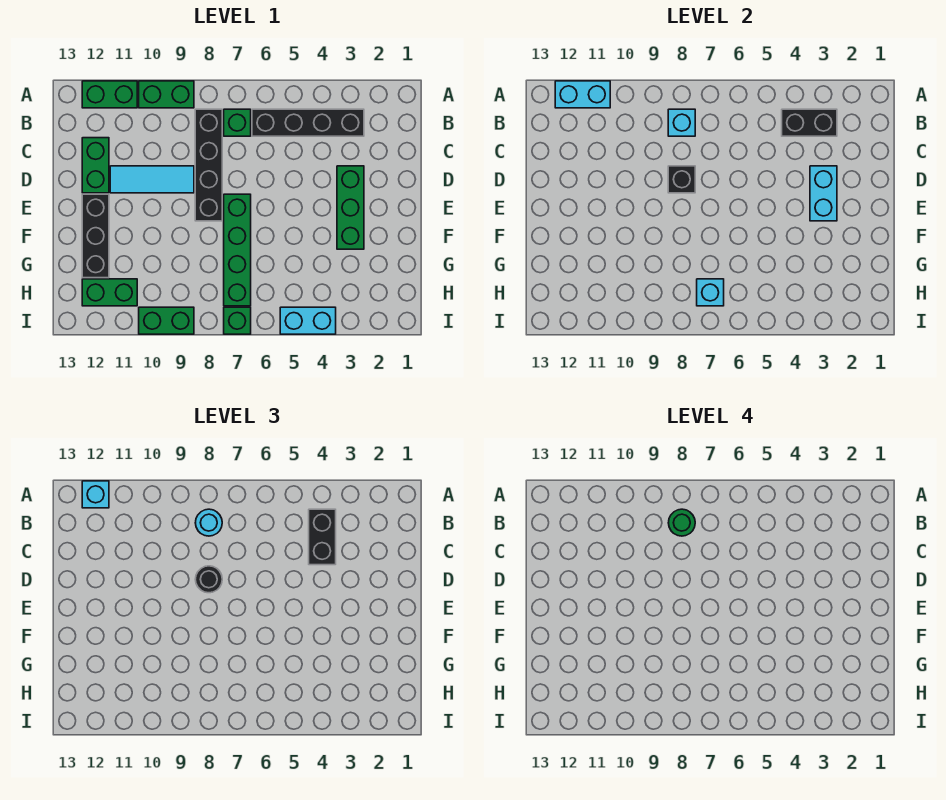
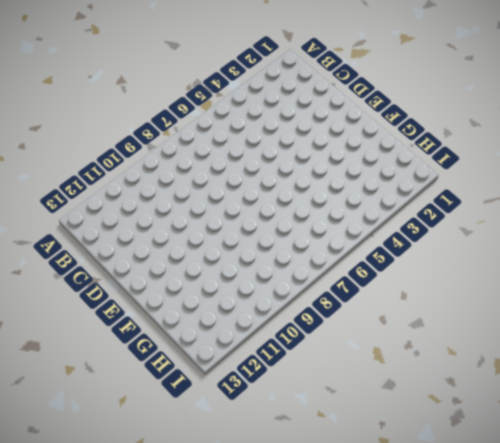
none -> green brick A9:A10 level 1
none -> green brick A11:A12 level 1
none -> black brick B3:B6 level 1

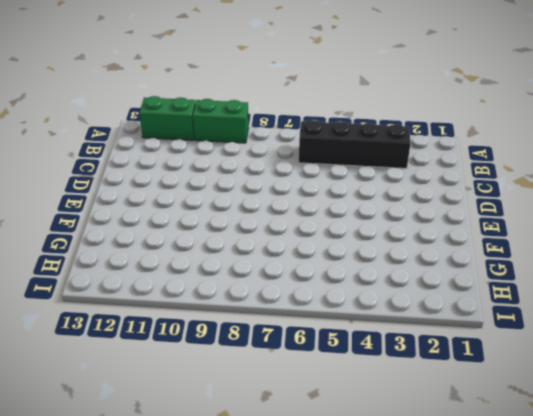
none -> green brick B7 level 1
none -> black brick B8:E8 level 1
none -> green brick C12:D12 level 1

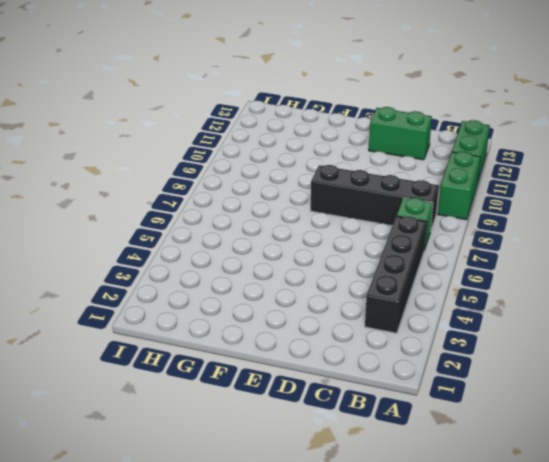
none -> green brick D3:F3 level 1
none -> cyan tile D9:D11 level 1
none -> green brick E7:H7 level 1

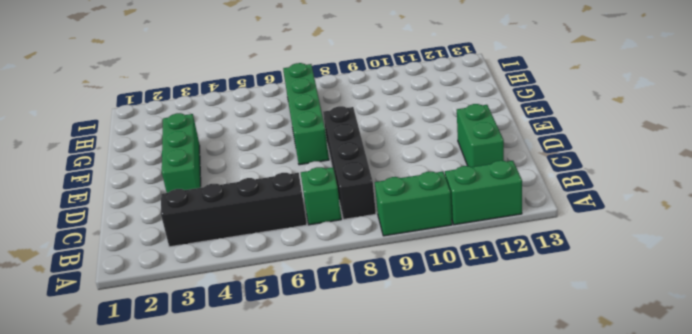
none -> cyan tile D9:D11 level 1
none -> black brick E12:G12 level 1
none -> green brick H11:H12 level 1

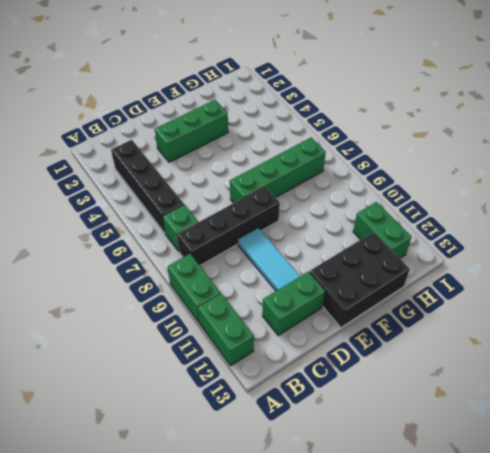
black brick E12:G13 level 1 -> black brick E12:G12 level 1
none -> cyan brick I4:I5 level 1
none -> green brick I7 level 1
none -> green brick I9:I10 level 1

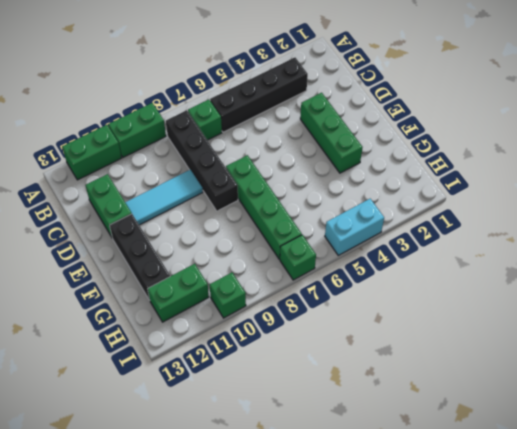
green brick I10 level 1 -> green brick I9:I10 level 1
none -> cyan brick A11:A12 level 2
none -> black brick B3:B4 level 2
none -> cyan brick B8 level 2

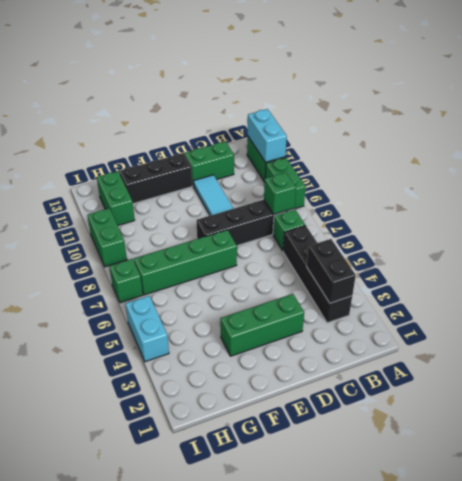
green brick B8 level 2 -> cyan brick B8 level 2
none -> cyan brick D3:E3 level 2
none -> black brick D8 level 2
none -> cyan brick H7 level 2

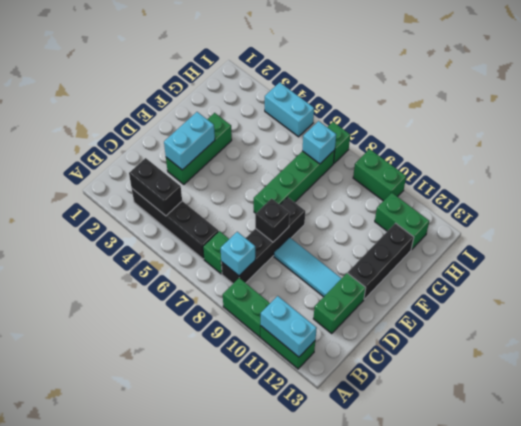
none -> cyan brick A12 level 3
none -> black brick B4:C4 level 3
none -> cyan round brick B8 level 3

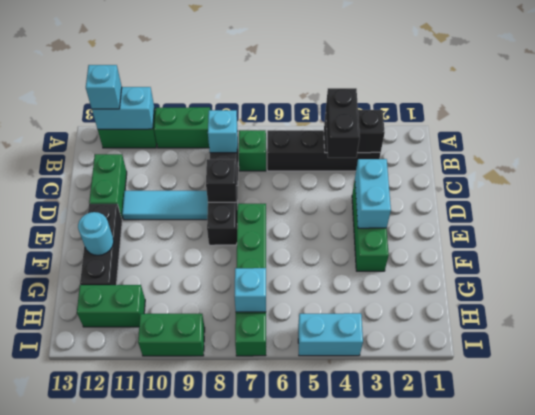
cyan round brick F12 level 2 -> cyan round brick B8 level 3
none -> black round brick D8 level 3
none -> green round brick B8 level 4

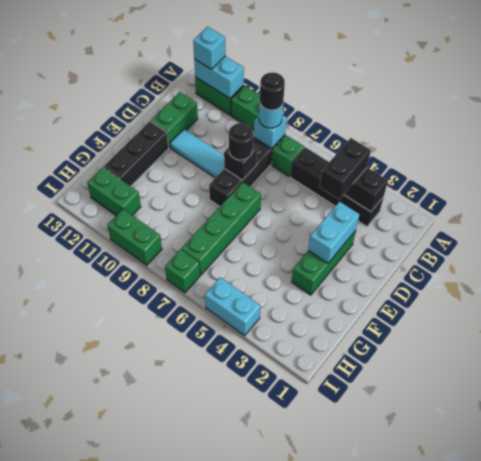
black round brick B8 level 4 -> green round brick B8 level 4
none -> cyan brick H7 level 2

